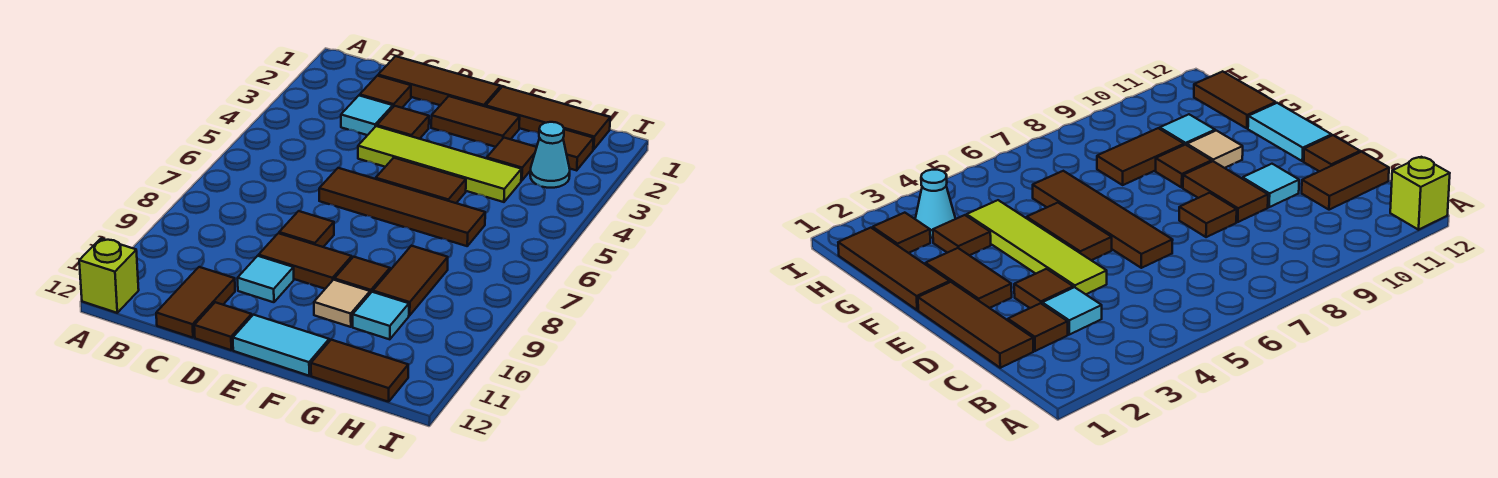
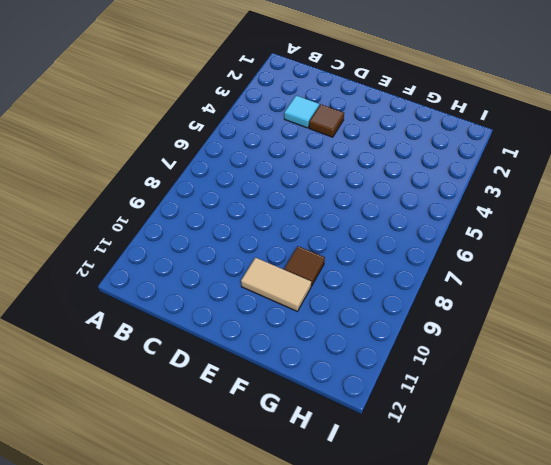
tan tile E10:F10 level 1 -> tan tile F10 level 1
none -> lime brick A12 level 1
none -> brown tile C1:E1 level 1
none -> brown tile C2 level 1

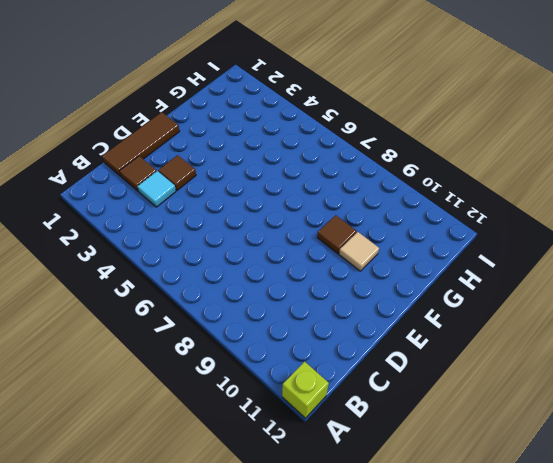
none -> brown tile C11:C12 level 1
none -> lime tile D4:G4 level 1
none -> brown tile D6:G6 level 1

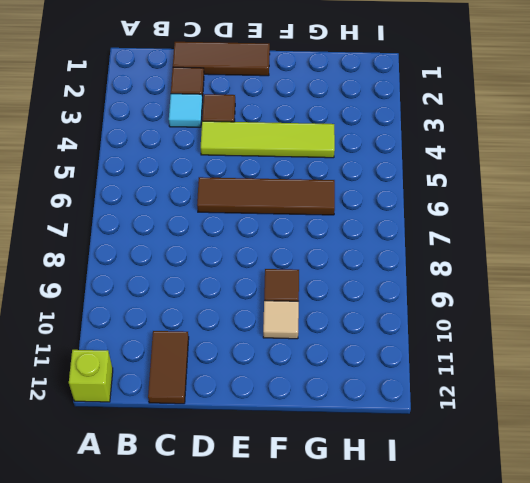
none -> brown tile D8 level 1
none -> brown tile D9:E9 level 1
none -> cyan tile D10 level 1

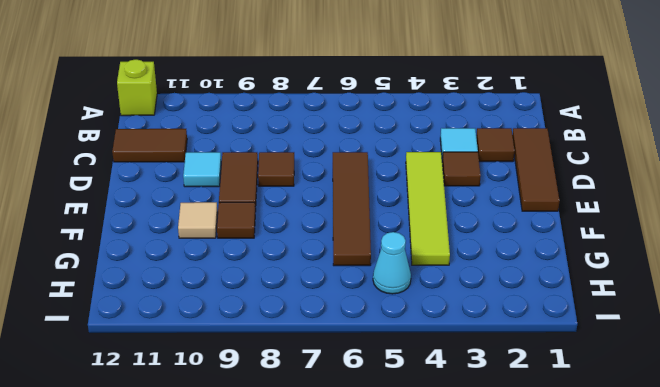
cyan cone H5 level 1 -> cyan cone H3 level 1
none -> brown tile D12 level 1
none -> brown tile E2:F2 level 1
none -> brown tile E5:F5 level 1

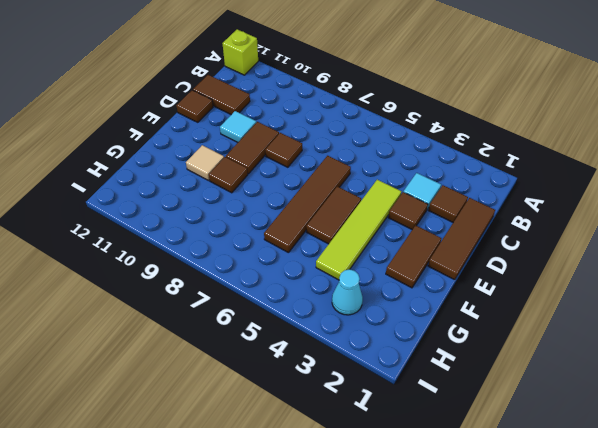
none -> cyan tile E12:F12 level 1
none -> brown tile F1:H1 level 1
none -> brown tile G3 level 1

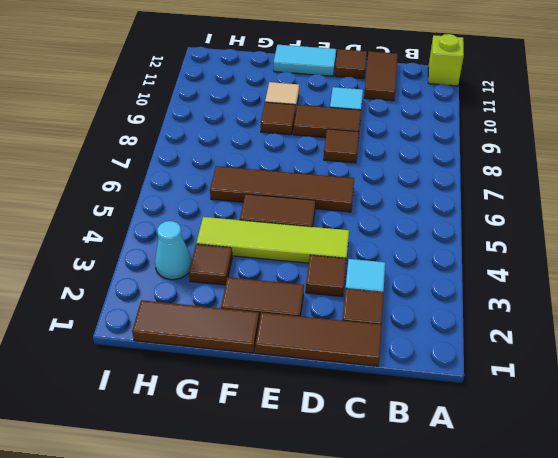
none -> brown tile G8:G9 level 1
none -> cyan tile G10 level 1
none -> brown tile G12:H12 level 1

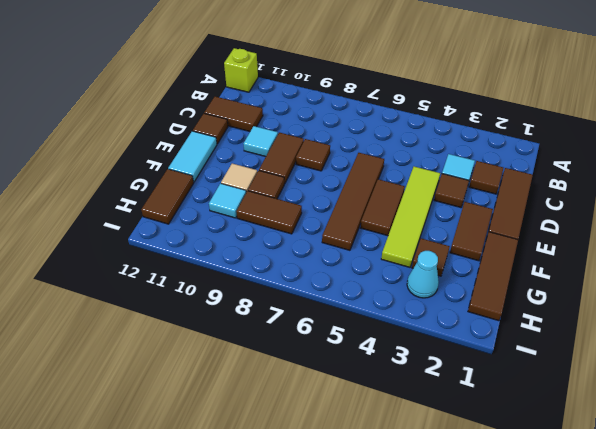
none -> brown tile H2 level 1

